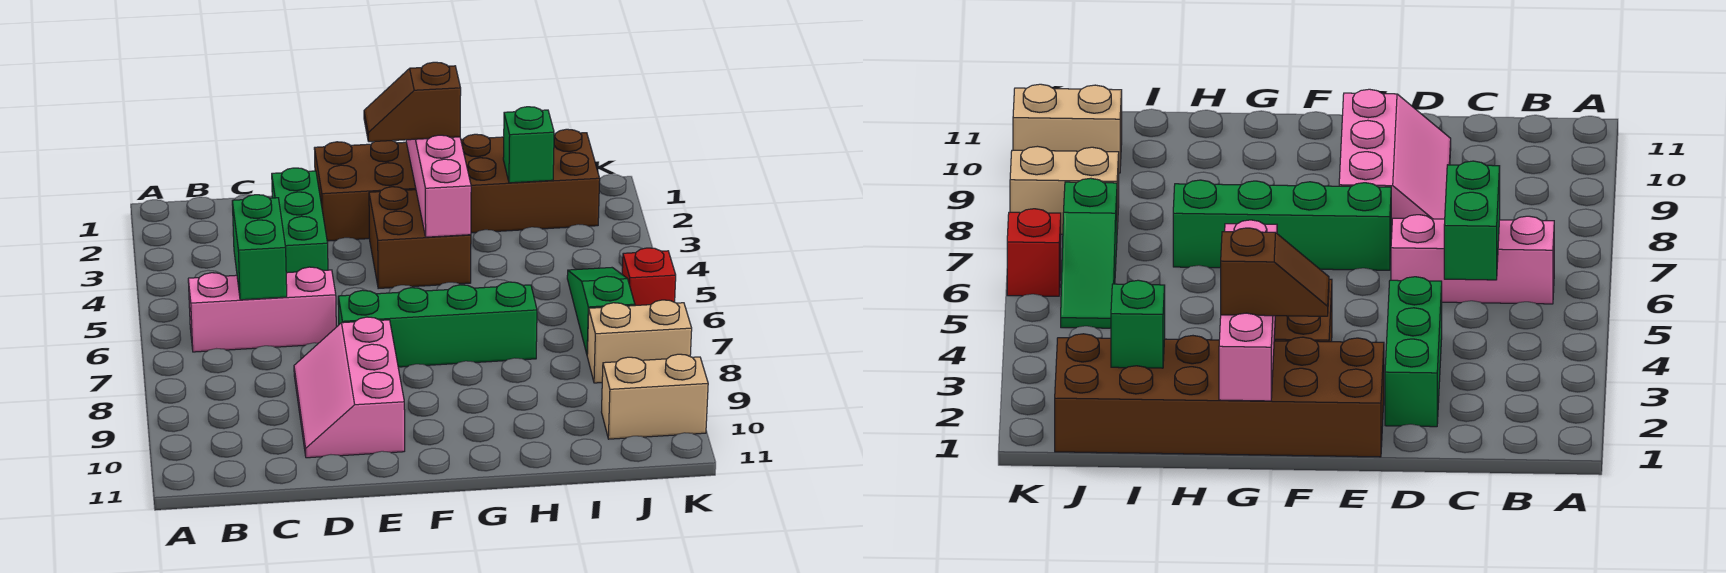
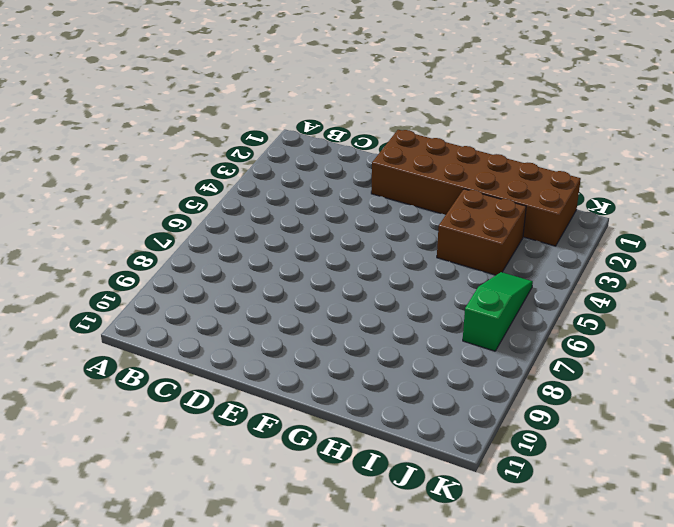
brown brick H3:I4 level 1 -> brown brick F3:G4 level 1
none -> pink brick B6:D6 level 1
none -> green brick D2:D4 level 1
none -> pink slope D8:E10 level 1 top E

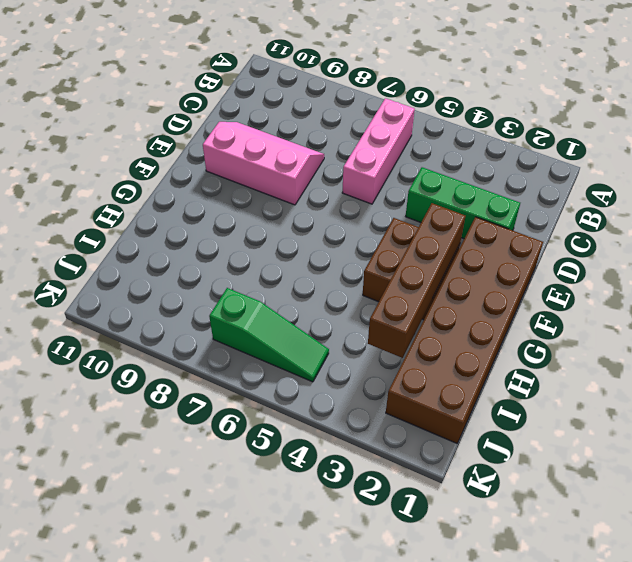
brown brick F3:I3 level 2 -> pink brick G1:G4 level 2
none -> green brick E7:H7 level 1
none -> tan brick J8:K8 level 1
none -> tan brick J10:K10 level 1

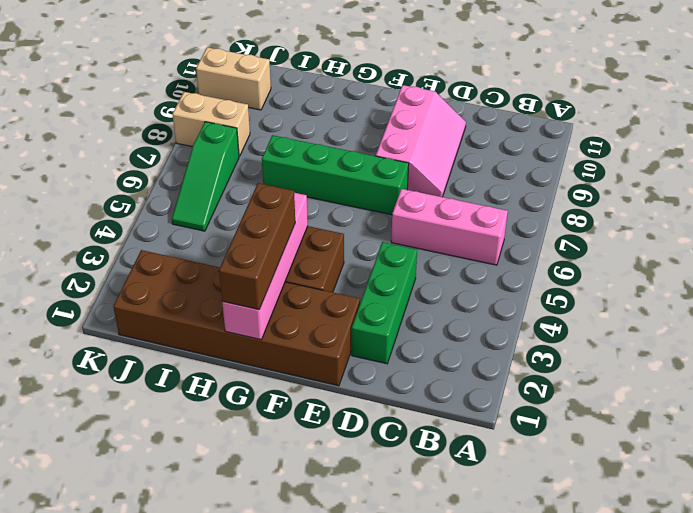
brown brick G1:G3 level 3 -> brown slope F2:G2 level 3 top G
none -> red brick K6 level 1
none -> green brick C5:C6 level 2
none -> green brick I2 level 2

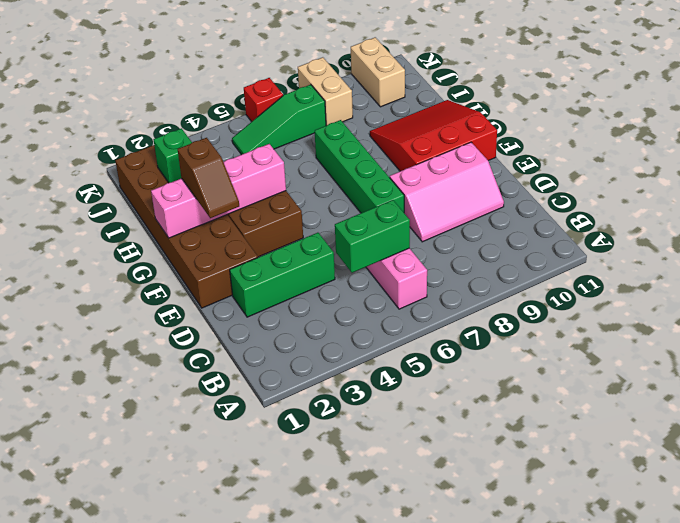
red slope F9:H11 level 1 top F -> none

